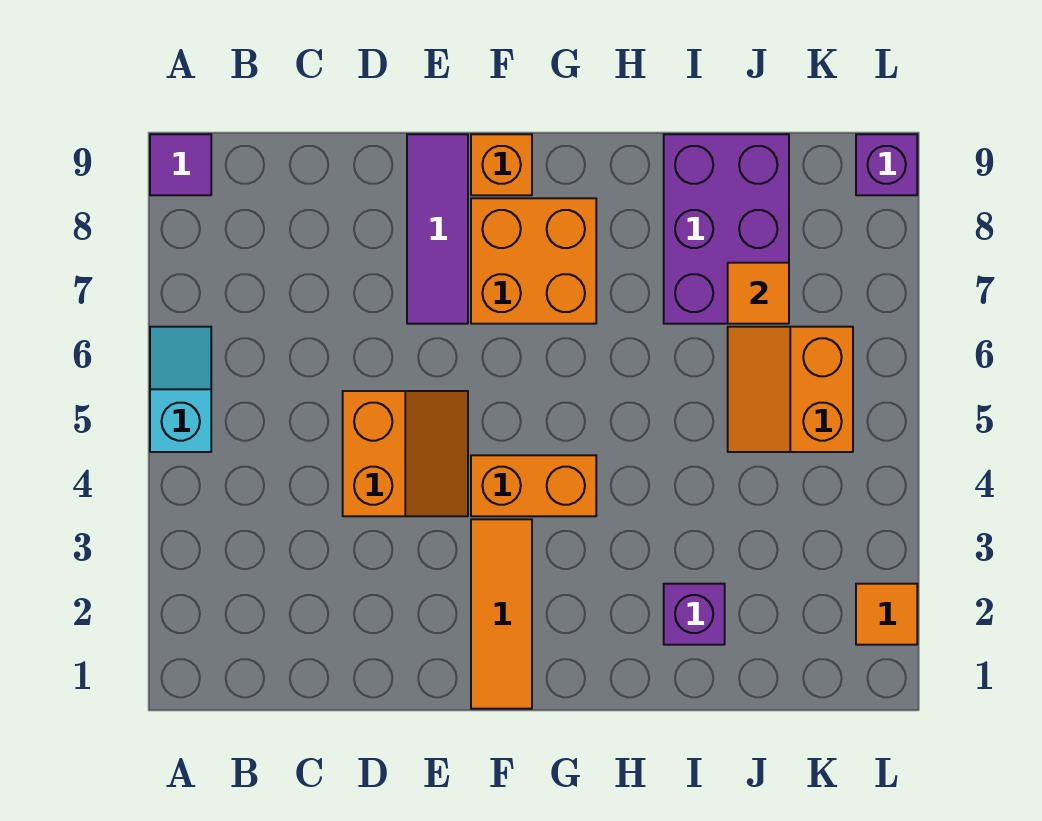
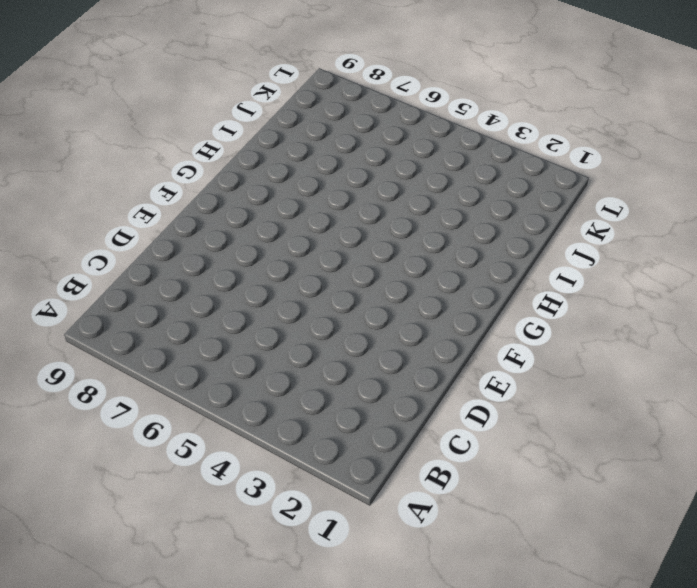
none -> cyan slope A5:A6 level 1 top 5
none -> purple tile A9 level 1
none -> orange slope D4:E5 level 1 top D

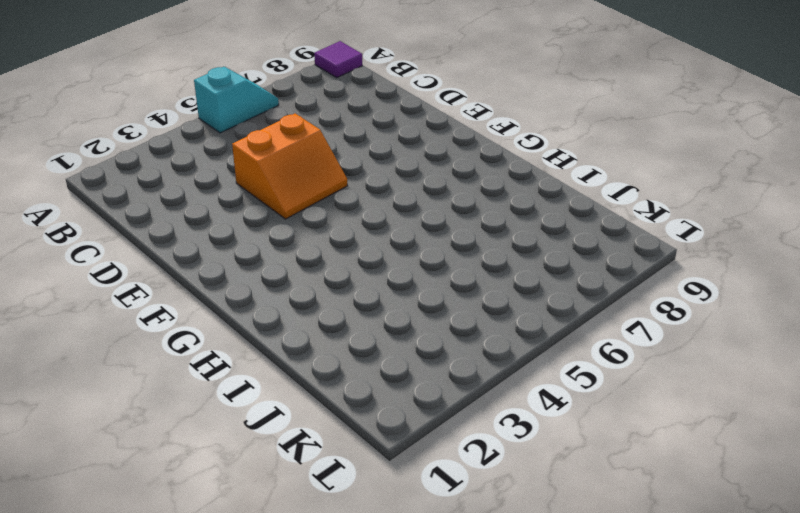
none -> purple tile E7:E9 level 1
none -> orange tile F1:F3 level 1
none -> orange brick F4:G4 level 1

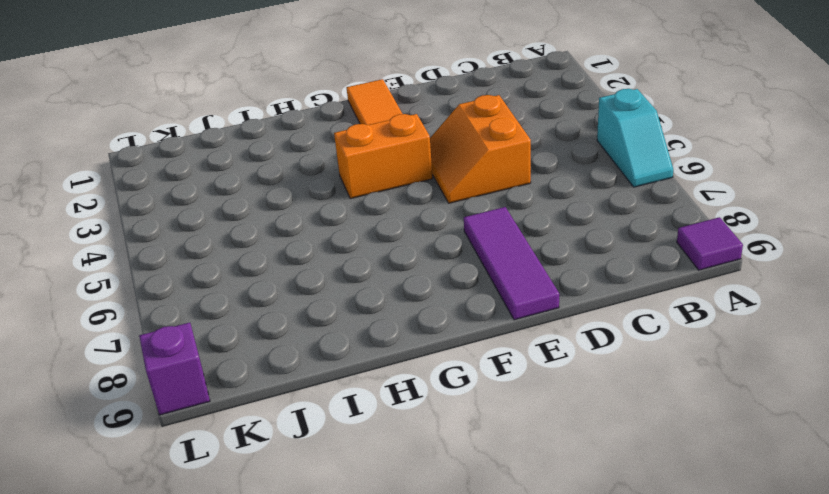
none -> orange brick F7:G8 level 1
none -> orange brick F9 level 1
none -> purple brick I2 level 1

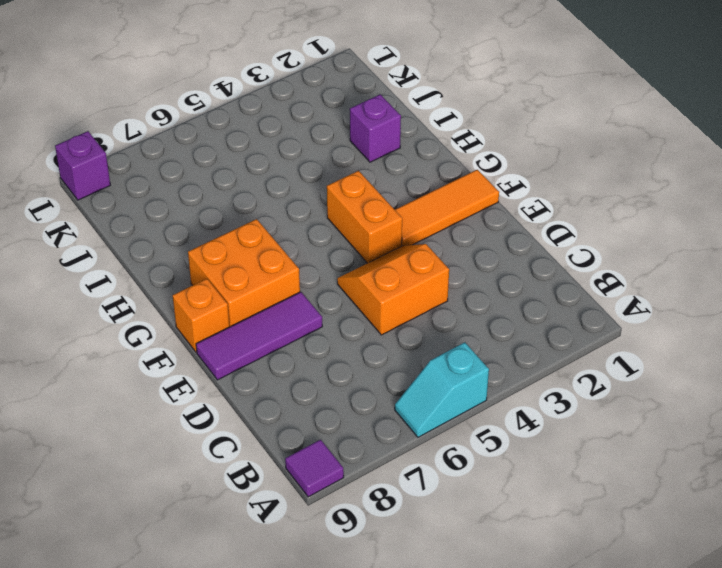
none -> purple brick I7:J9 level 1
none -> orange slope J5:K6 level 1 top K
none -> orange tile L2 level 1

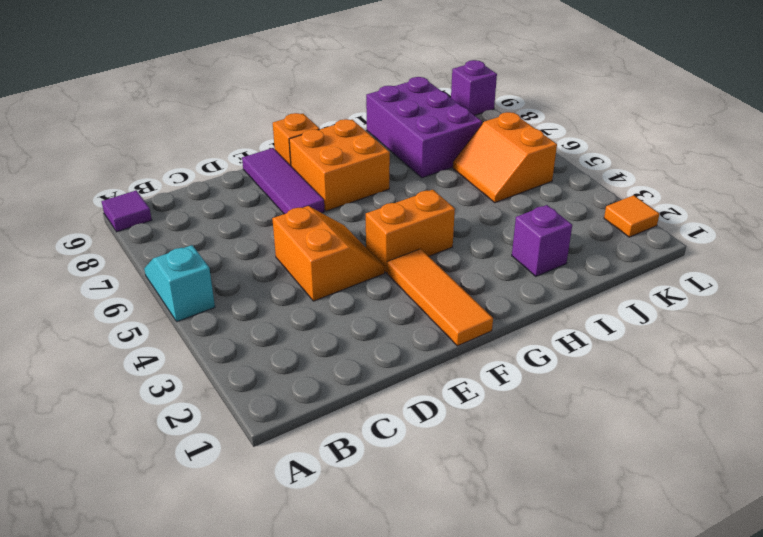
none -> orange tile J7 level 2

